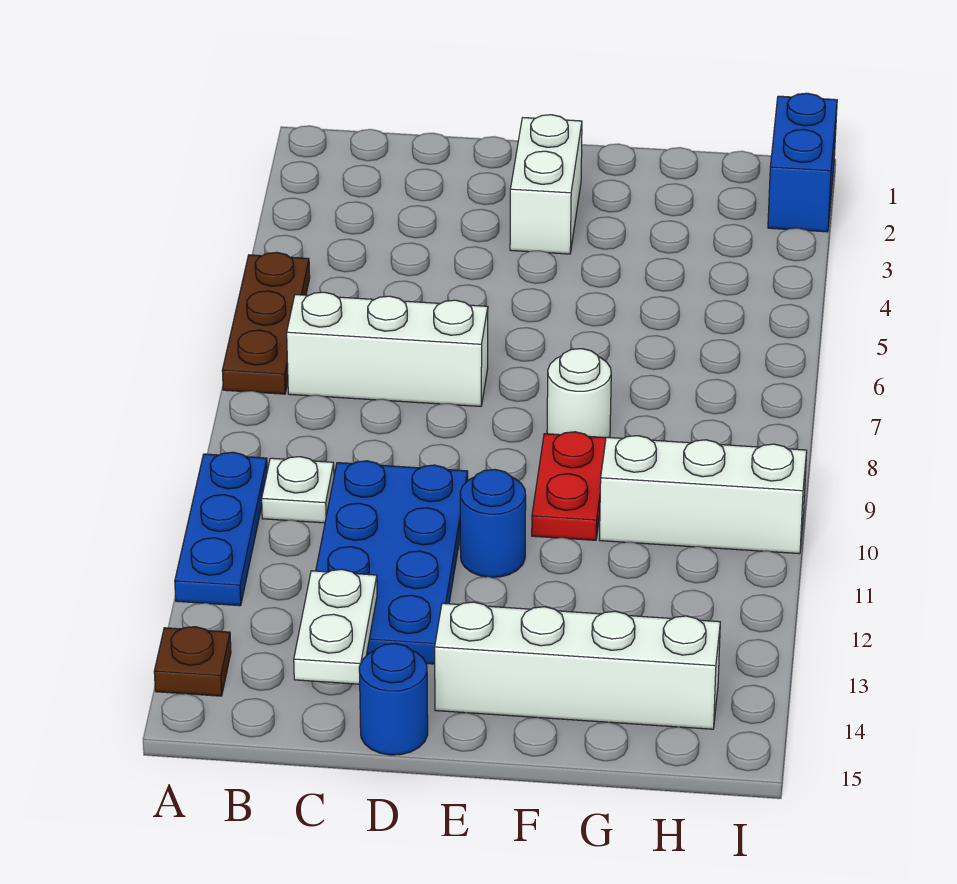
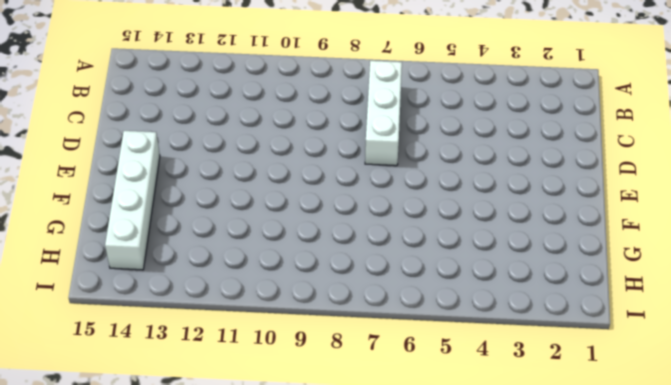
none -> brown plate A5:A7 level 1
none -> blue plate A10:A12 level 1
none -> brown plate A14 level 1

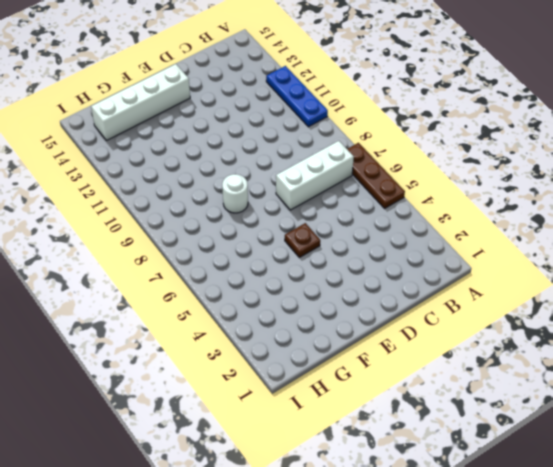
brown plate E5 level 1 -> brown plate A14 level 1
none -> white plate B10 level 1
none -> blue plate C10:D13 level 1
none -> blue round brick D15 level 1

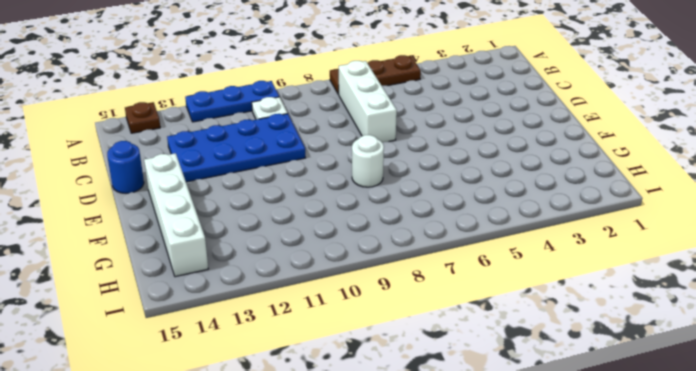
none -> white brick E2:E3 level 1
none -> blue round brick E11 level 1
none -> red plate F9:F10 level 1

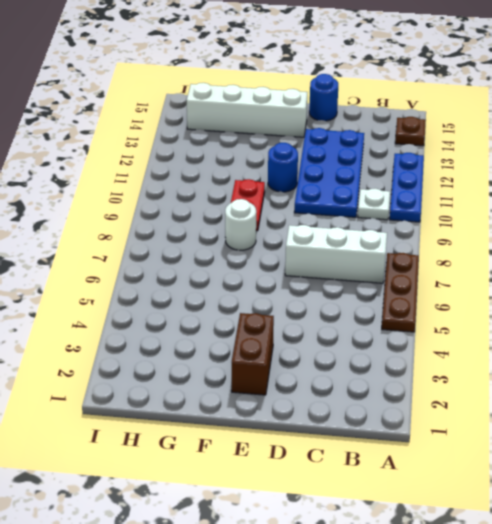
brown brick E2:E3 level 1 -> white brick E2:E3 level 1
none -> white brick G10:I10 level 1
none -> blue brick I1:I2 level 1
none -> white plate C13:C14 level 2

